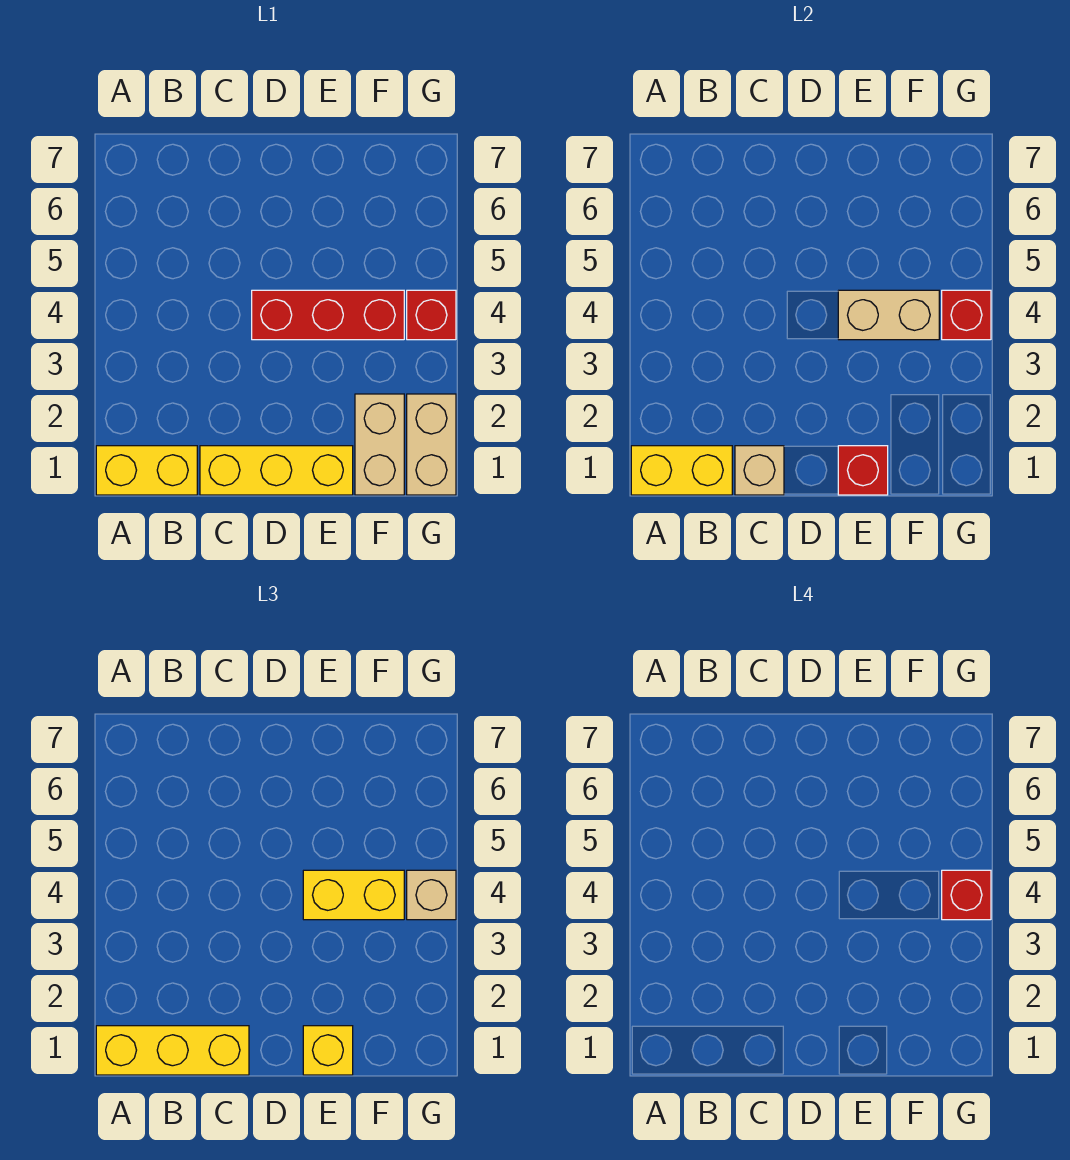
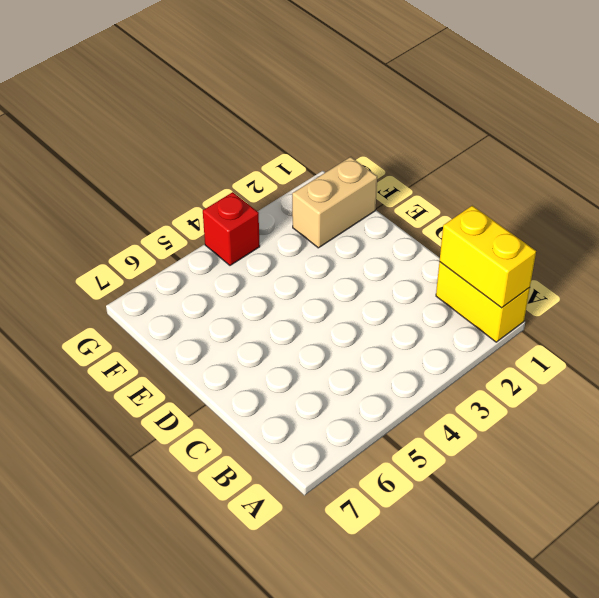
none -> yellow brick C1:E1 level 1
none -> red brick D4:F4 level 1
none -> tan brick G1:G2 level 1

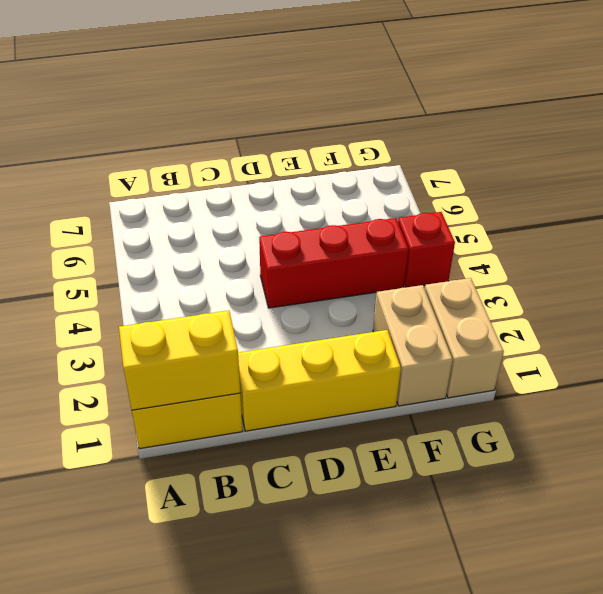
none -> tan brick C1 level 2
none -> red brick E1 level 2
none -> tan brick E4:F4 level 2

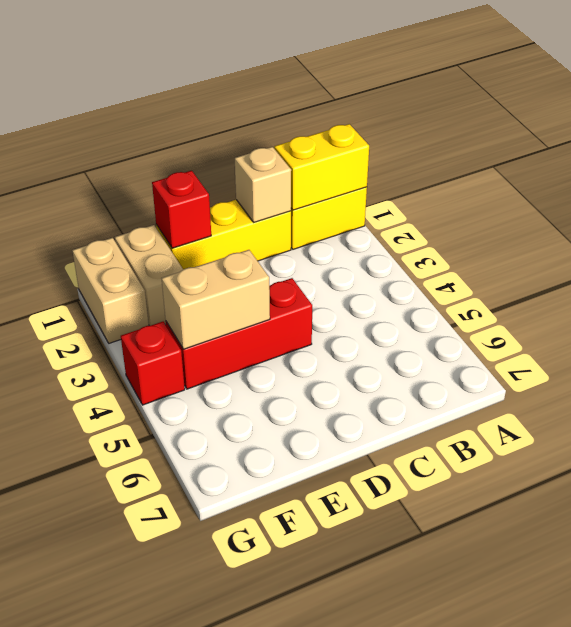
none -> red brick G4 level 2
none -> yellow brick A1:C1 level 3
none -> yellow brick E1 level 3

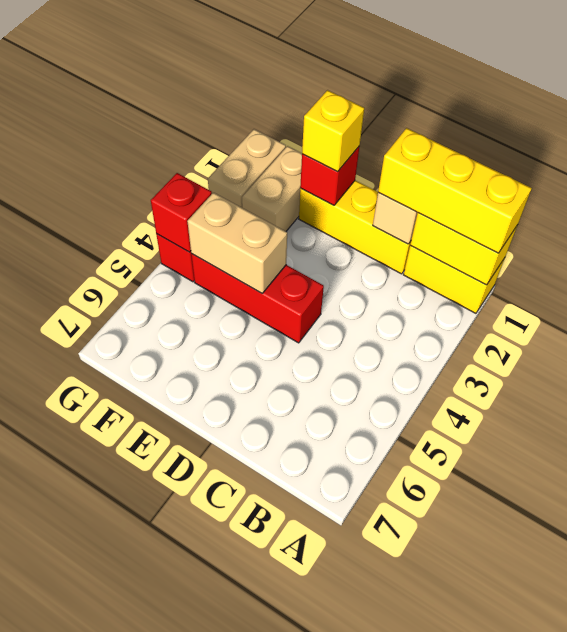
none -> yellow brick E4:F4 level 3
none -> tan brick G4 level 3
none -> red brick G4 level 4

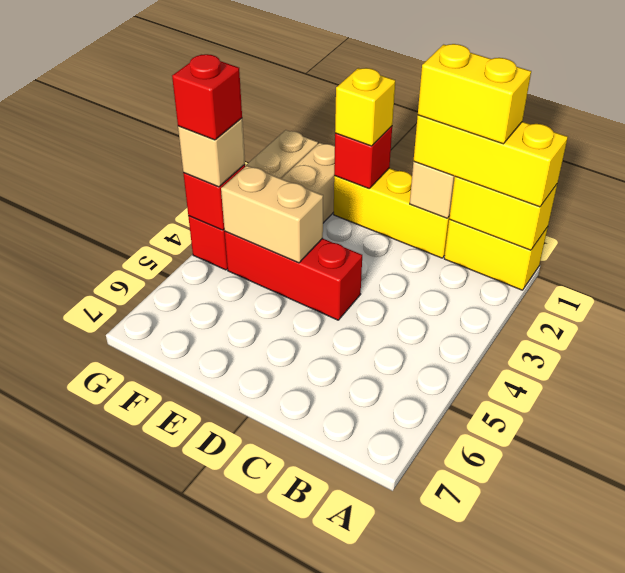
yellow brick B1:C1 level 4 -> yellow brick E4:F4 level 3

